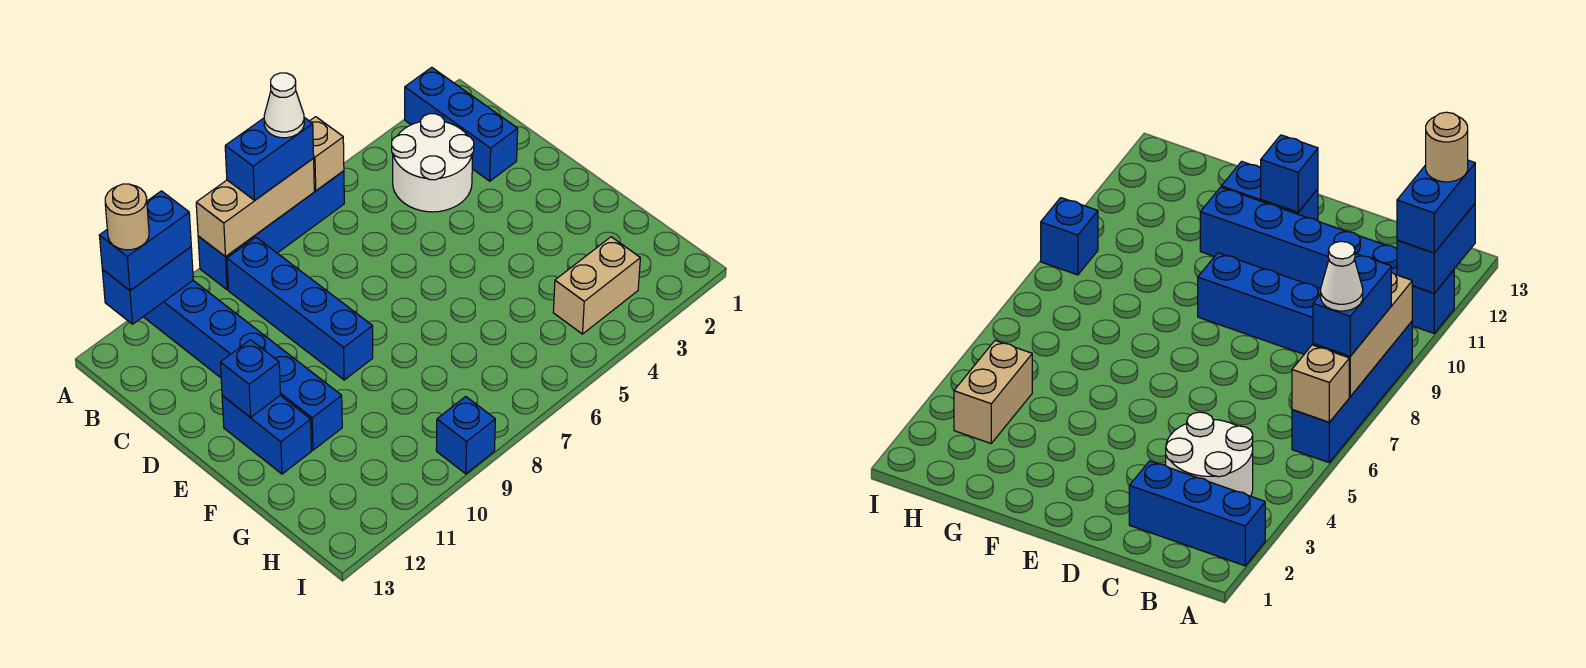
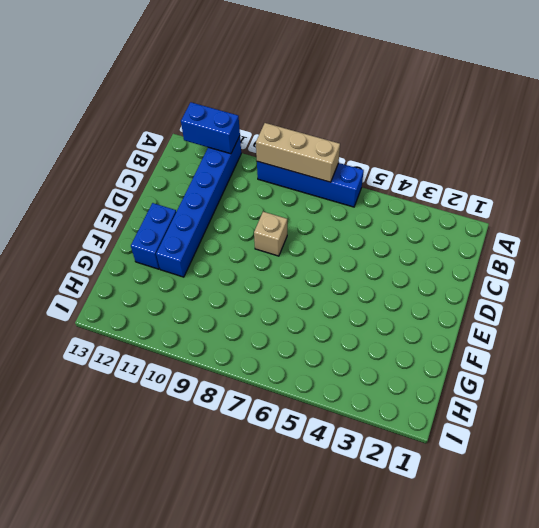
tan brick D8 level 1 -> tan brick A6 level 2
none -> blue brick A2:C2 level 1
none -> white round brick B3:C4 level 1
none -> blue brick B9:E9 level 1

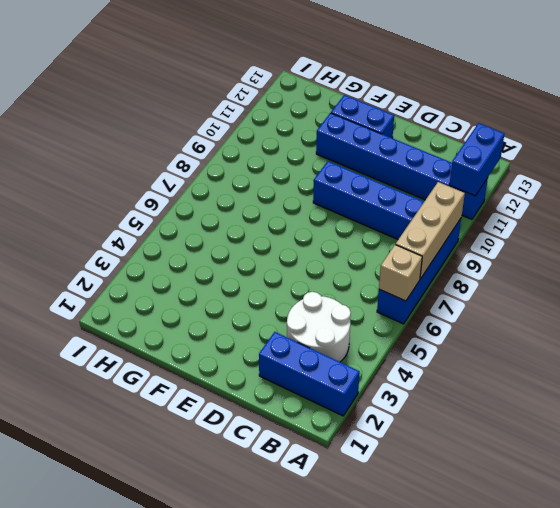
none -> tan brick H3:H4 level 1
none -> blue brick I9 level 1
none -> blue brick E12 level 2

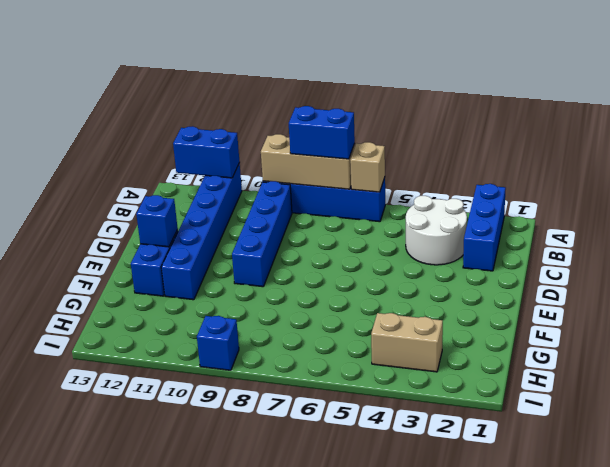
none -> blue brick A11:A12 level 3
none -> white cone A7 level 4
none -> tan round brick A12 level 4

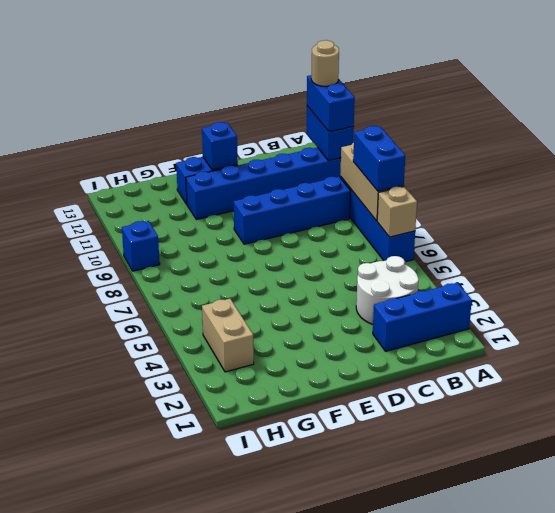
none -> white cone A7 level 4

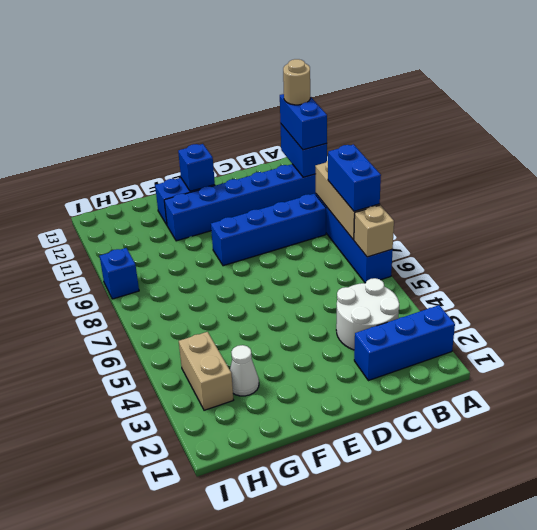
white cone G3 level 1 -> white cone A7 level 4

